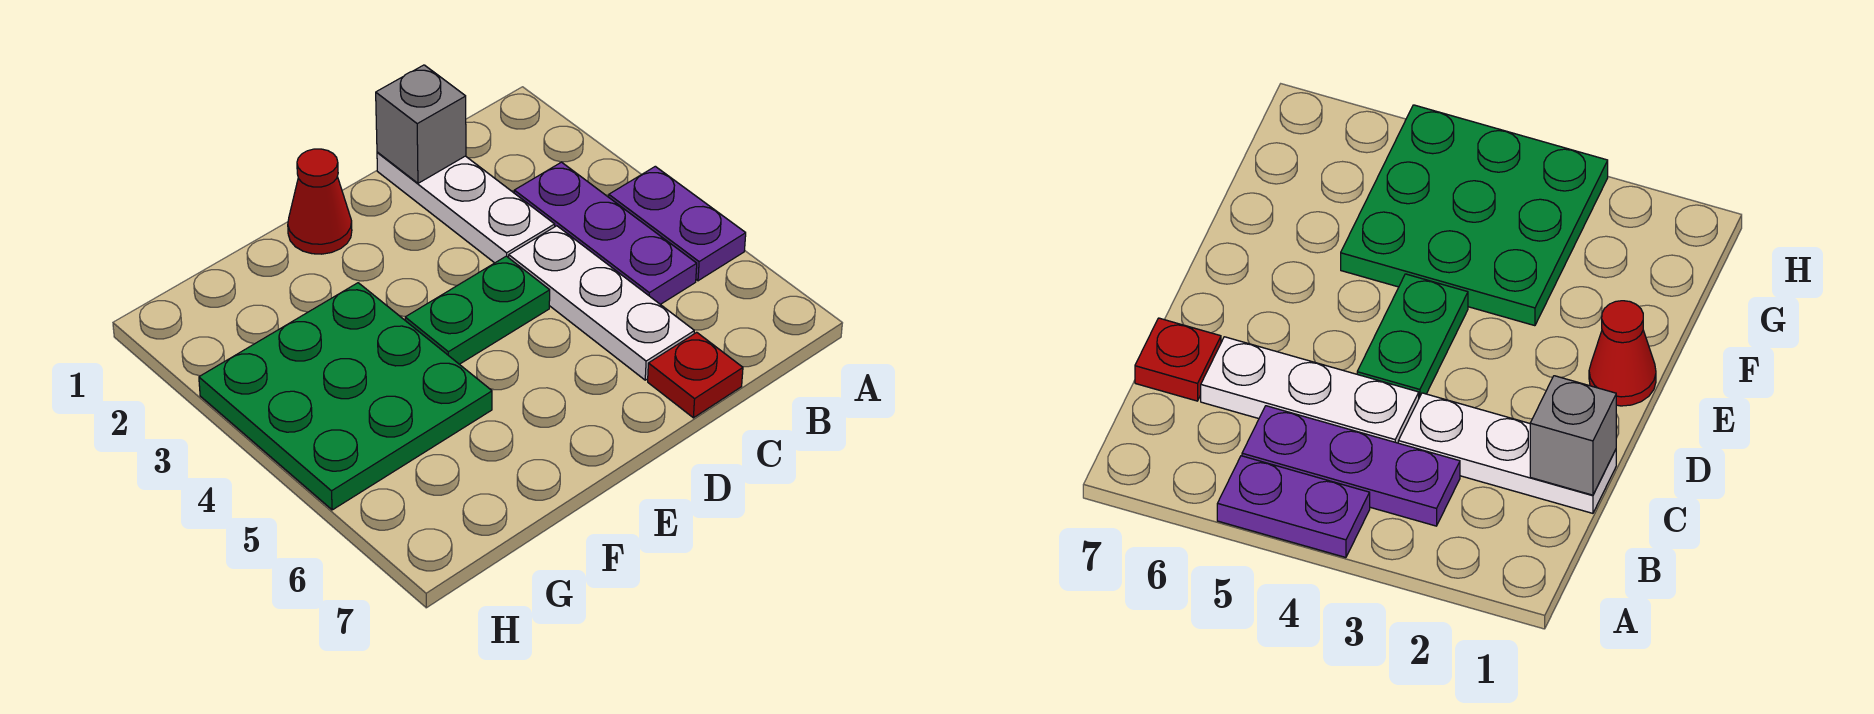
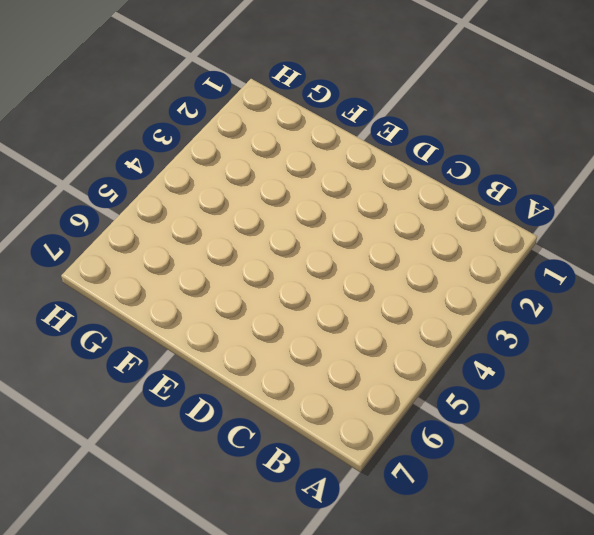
none -> purple plate A4:A5 level 1
none -> purple plate B3:B5 level 1

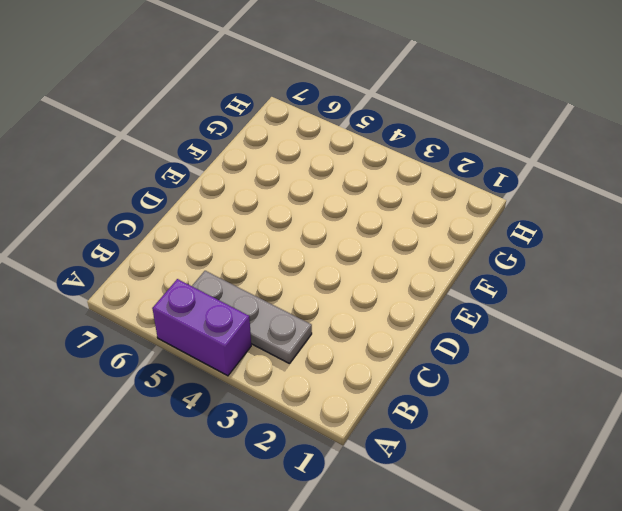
purple brick A4:A5 level 1 -> purple plate A4:A5 level 1
grey plate B3:B5 level 1 -> purple plate B3:B5 level 1
none -> white plate C1:C3 level 1
none -> white plate C4:C6 level 1

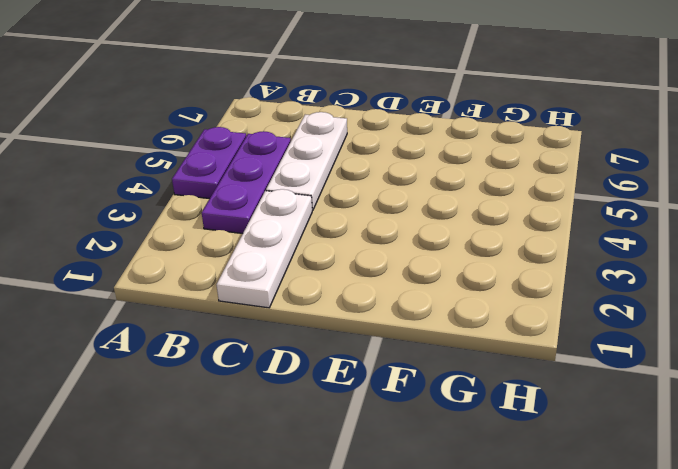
none -> red plate C7 level 1
none -> green plate D4:E4 level 1

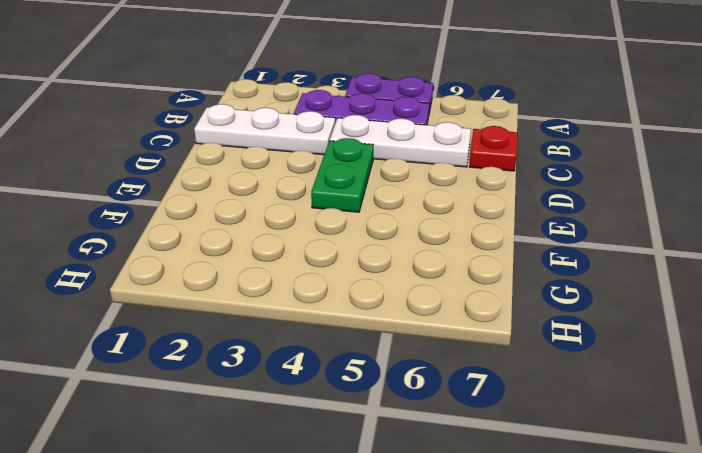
none -> red cone E1 level 1
none -> green plate F3:H5 level 1

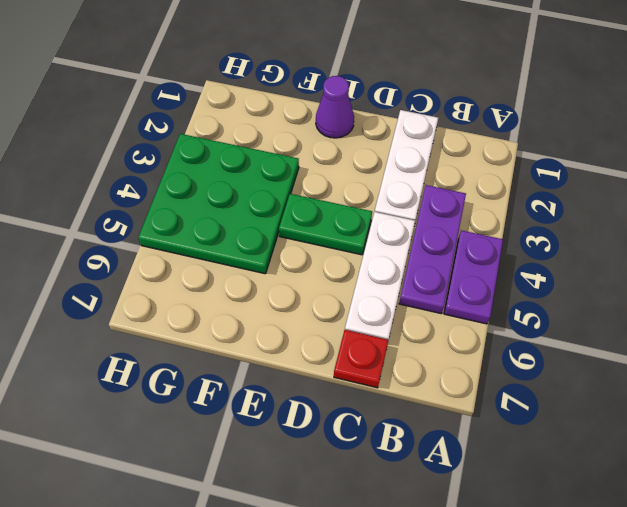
purple cone E1 level 1 -> red cone E1 level 1
none -> grey brick C1 level 2

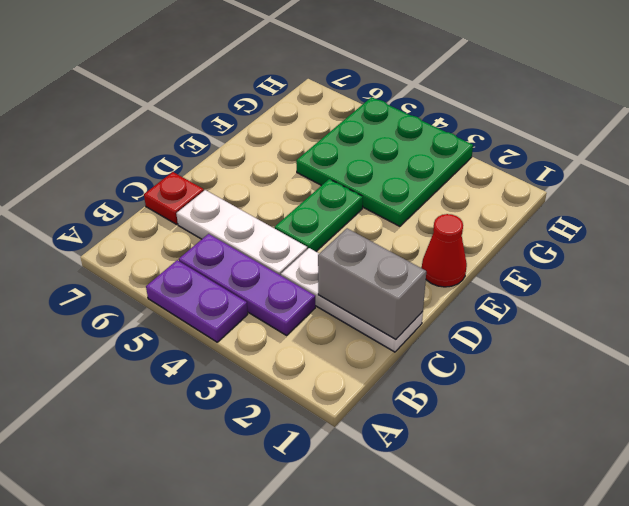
grey brick C1:C2 level 2 -> grey brick C1 level 2

